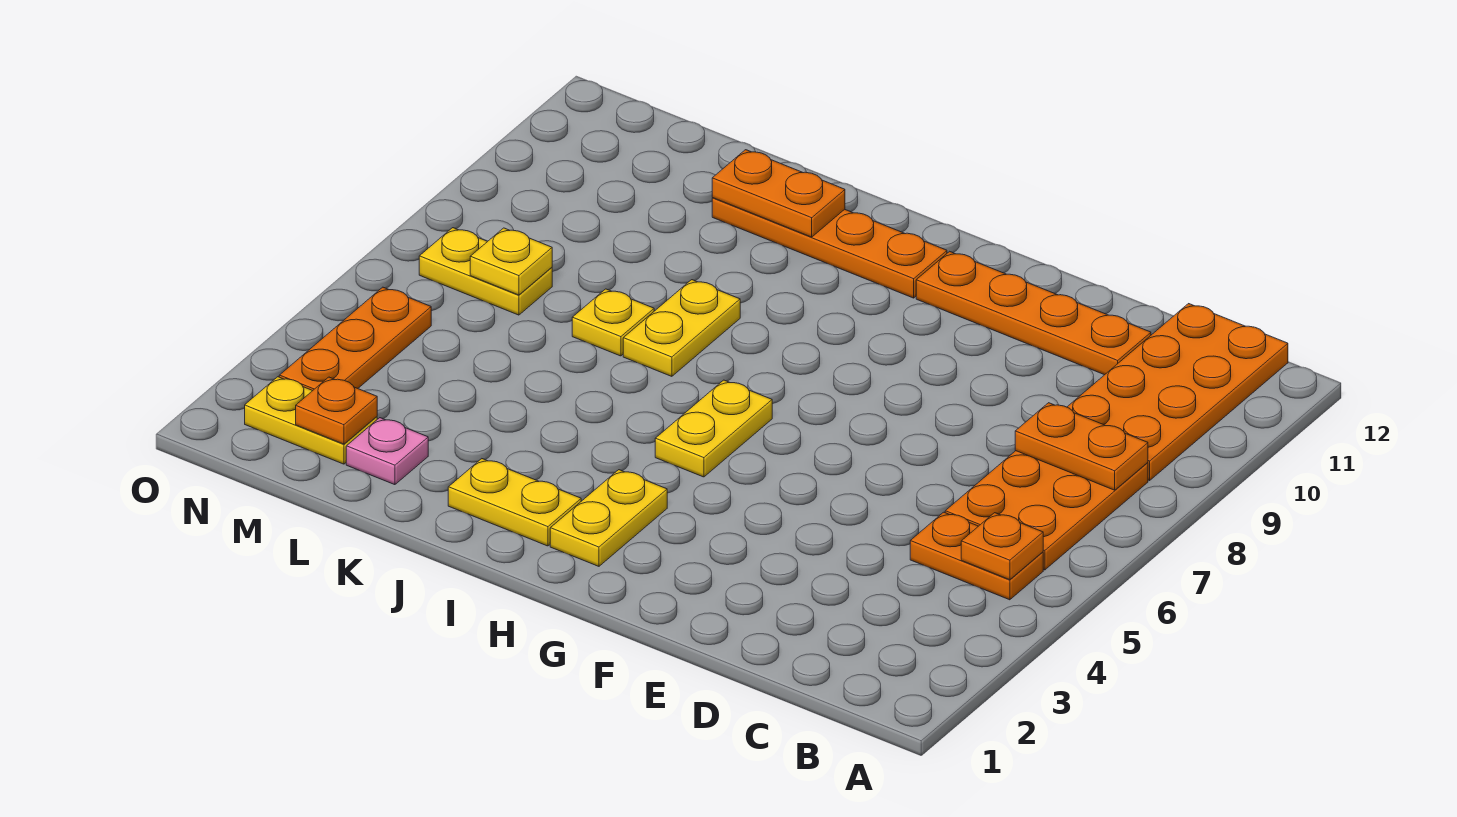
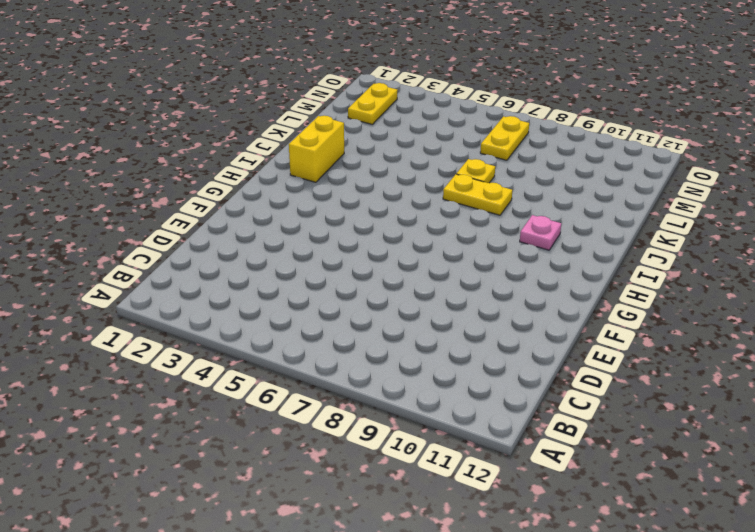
yellow brick I2:J2 level 1 -> yellow plate I2:J2 level 1
pink plate I10 level 1 -> pink plate L2 level 1
none -> orange plate B5:C5 level 1
none -> orange plate B6:C8 level 1
none -> orange plate B9:C12 level 1

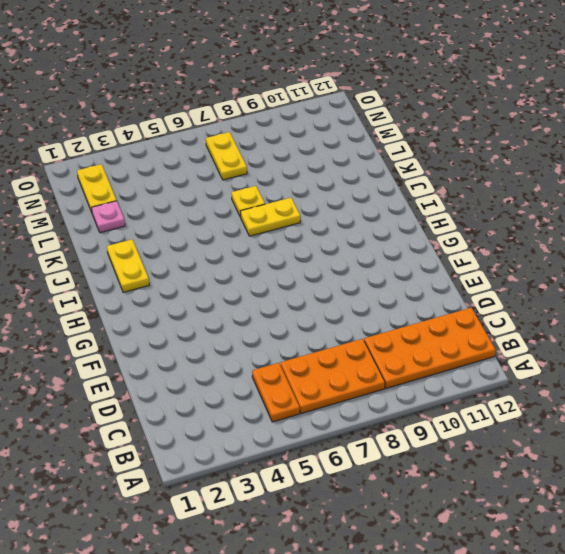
none -> orange plate D11:G11 level 1
none -> yellow plate H2:H3 level 1
none -> yellow plate H5:H6 level 1

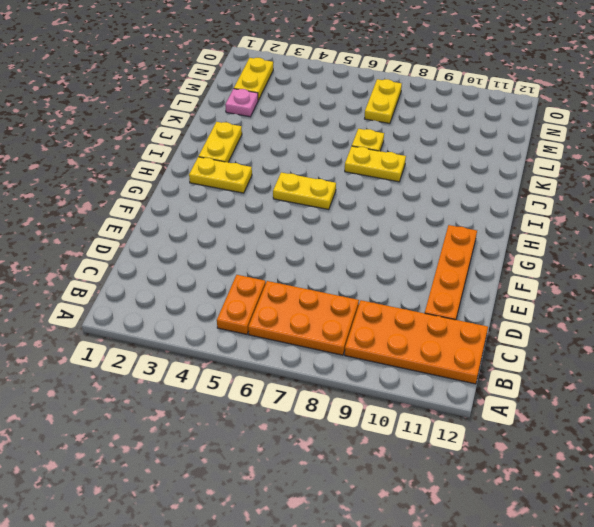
none -> orange plate H11:K11 level 1
none -> orange plate N3:N5 level 1
none -> orange plate B5 level 2

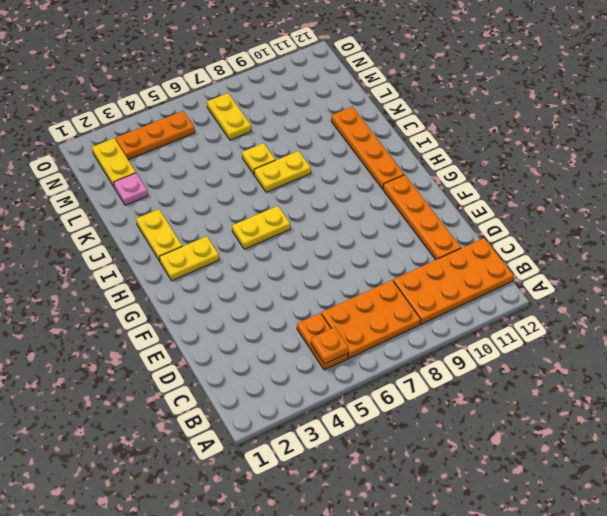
none -> orange plate B8:C8 level 2
none -> orange plate J11:K11 level 2
none -> orange plate M2 level 2

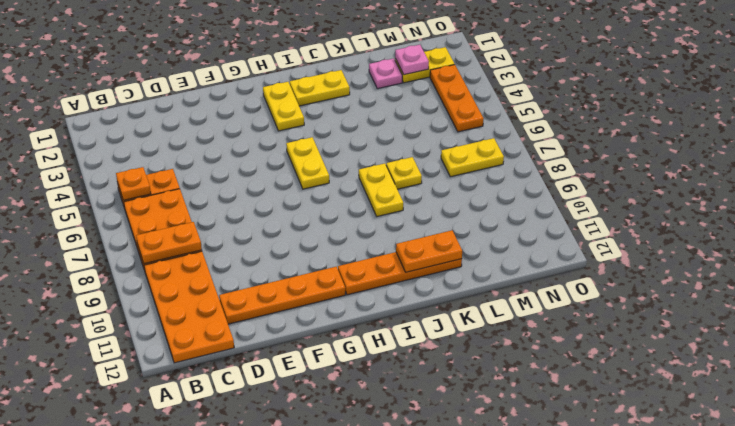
pink plate M2 level 2 -> orange plate M2 level 2
none -> yellow plate M7 level 2

